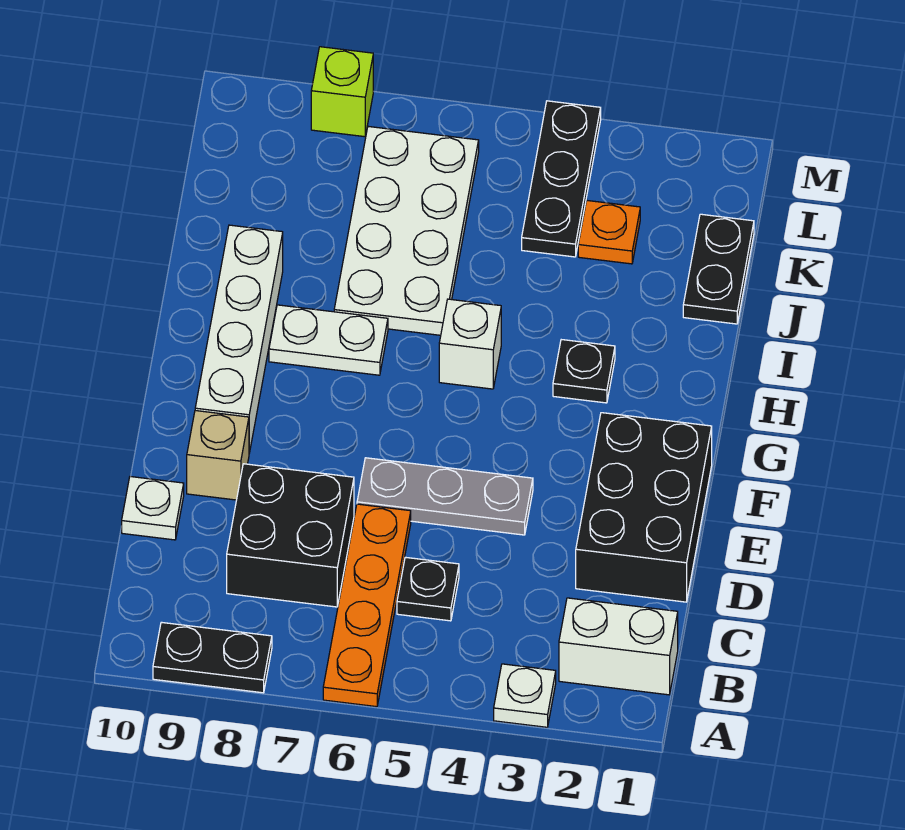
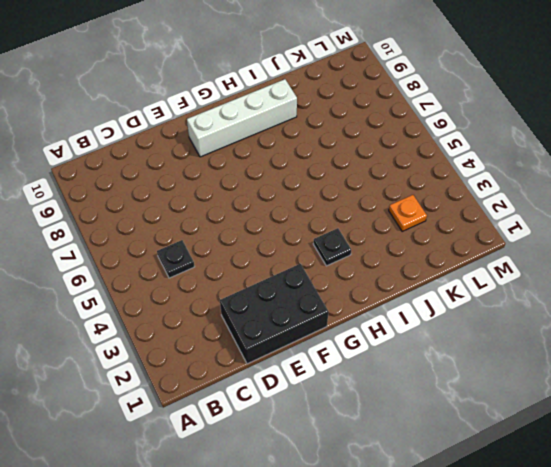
none -> white plate A3 level 1
none -> orange plate A6:D6 level 1
none -> black plate A8:A9 level 1

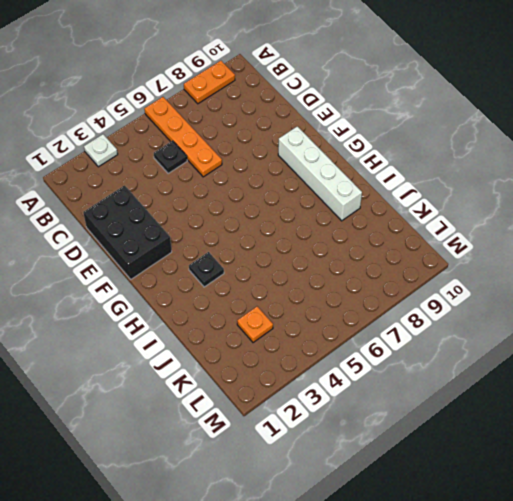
orange plate A8:A9 level 1 -> black plate A8:A9 level 1
none -> white brick B1:B2 level 1
none -> black brick C7:D8 level 1
none -> white plate D10 level 1

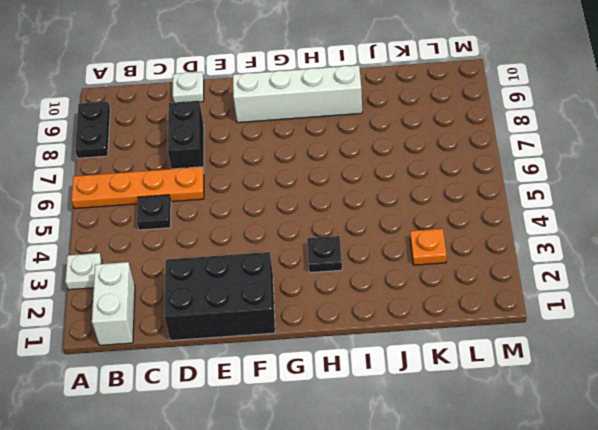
black brick D7:D8 level 1 -> black brick C7:D8 level 1
none -> grey plate E4:E6 level 1
none -> tan brick E9 level 1
none -> white brick H5 level 1

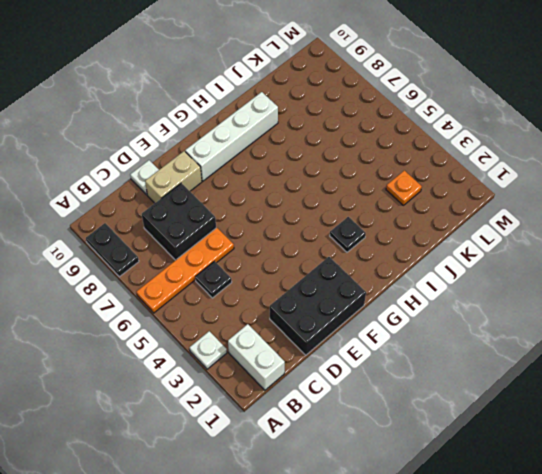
tan brick D9:E9 level 1 -> tan brick E9 level 1
none -> grey plate E4:E6 level 1
none -> white brick H5 level 1
none -> white plate H7:H8 level 1

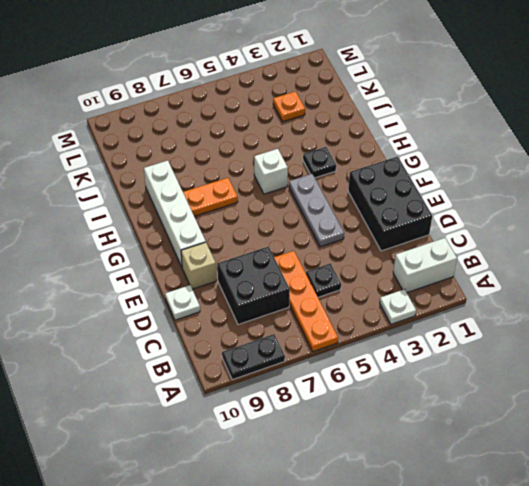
grey plate E4:G4 level 1 -> grey plate E4:E6 level 1
orange plate H7:H8 level 1 -> white plate H7:H8 level 1
none -> white plate I6:L7 level 1
none -> black plate J1:K1 level 1
none -> black plate K4:M4 level 1

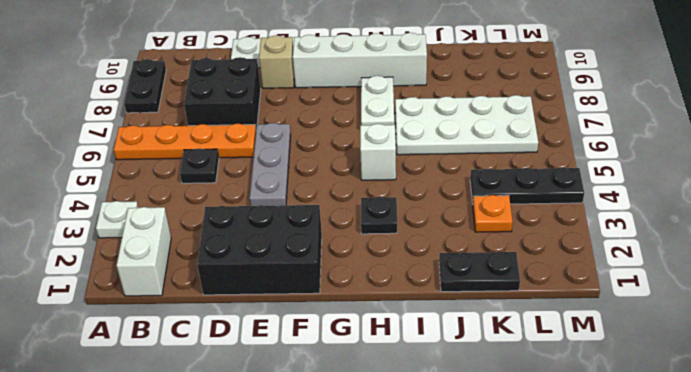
none -> lime brick M8 level 1

